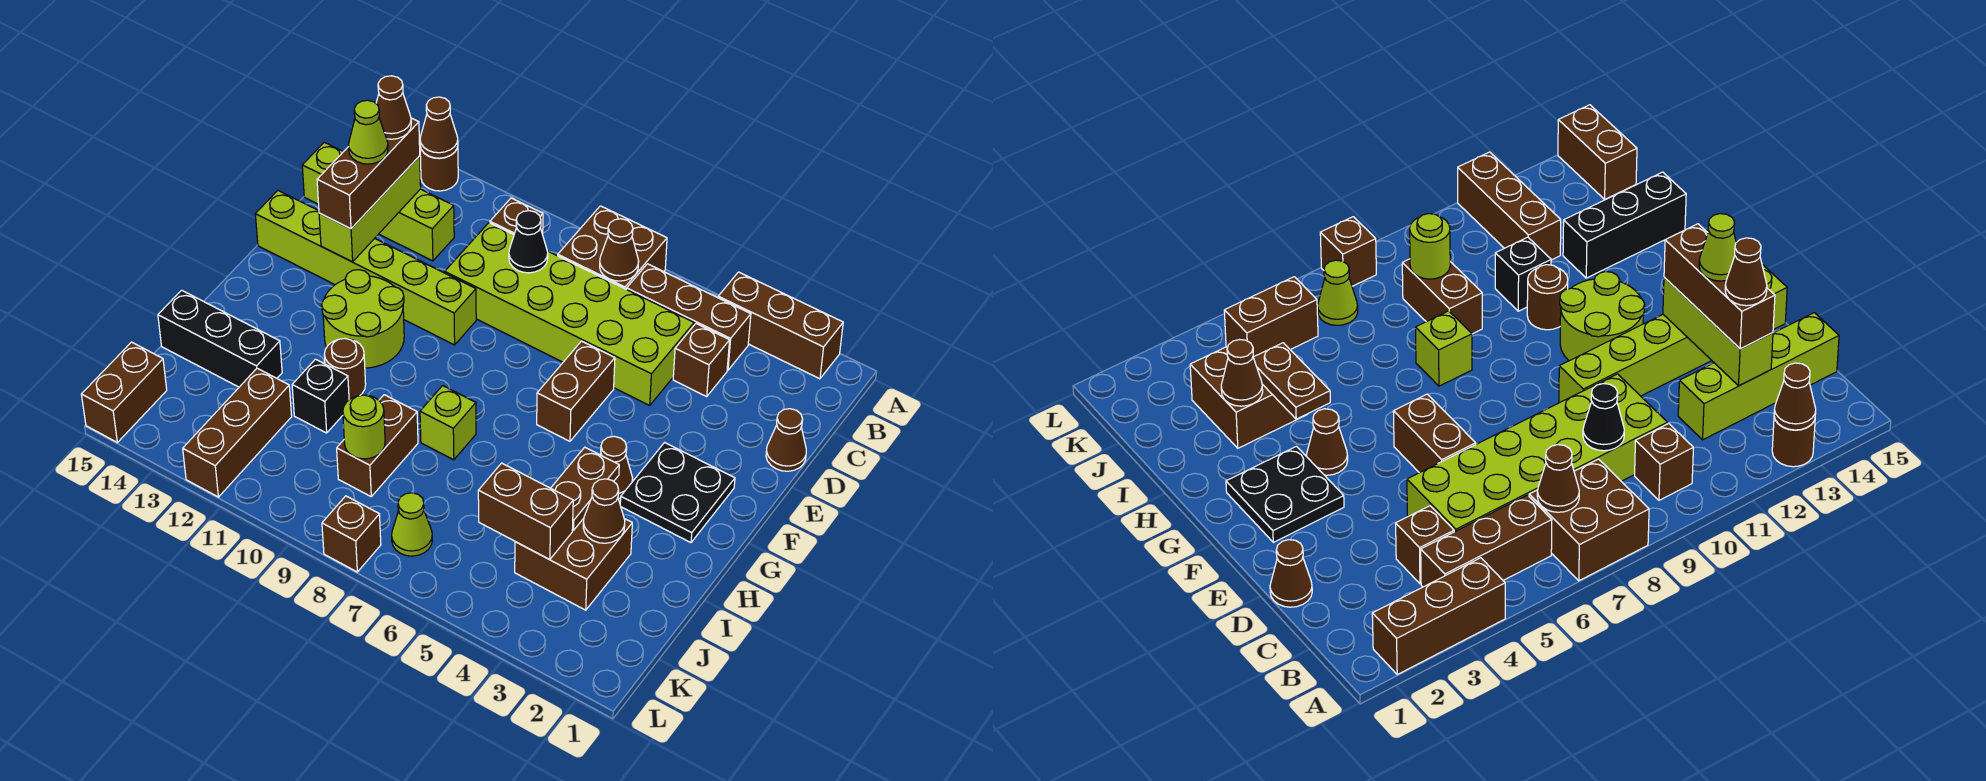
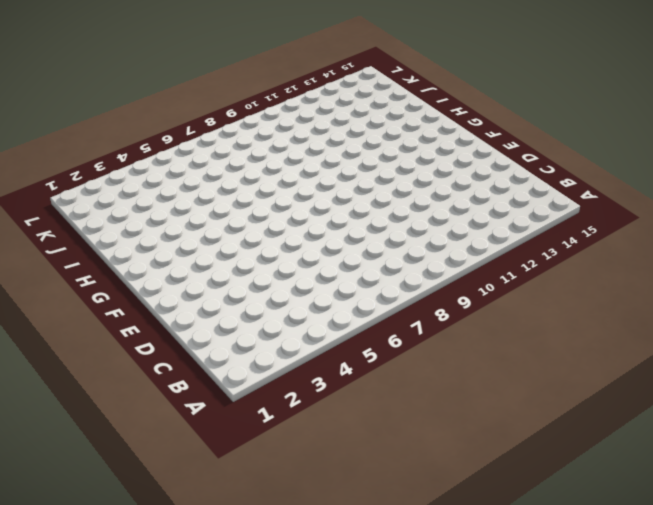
none -> brown brick A2:A4 level 1
none -> brown brick A7:B8 level 1
none -> brown round brick A13 level 1
none -> brown brick B4:B6 level 1

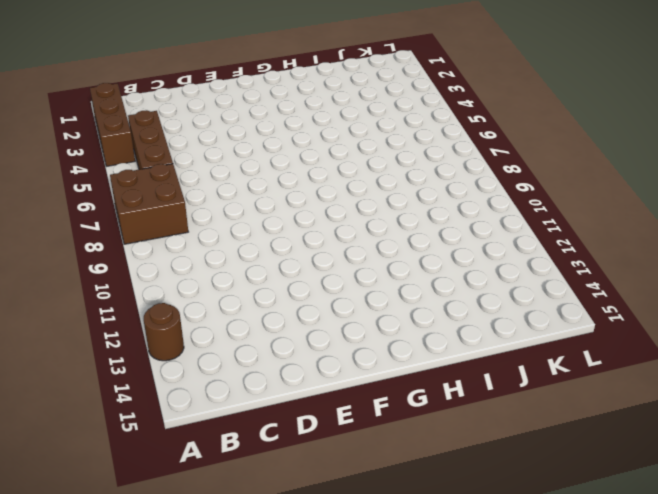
none -> brown brick B10 level 1
none -> brown brick C4 level 1
none -> lime brick C5:D10 level 1
none -> lime brick C12:C15 level 1

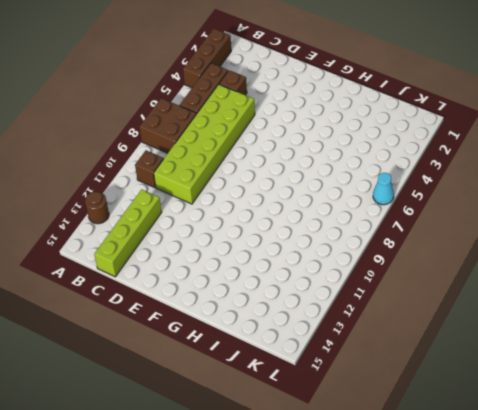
cyan cone L6 level 1 -> none
none -> brown cone D1 level 1
none -> brown brick E6:F6 level 1
none -> lime brick E10:E15 level 1
none -> black plate F2:G3 level 1

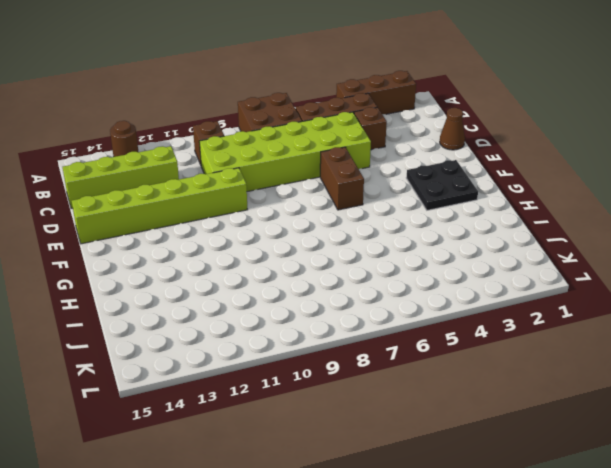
none -> lime round brick F11:G12 level 1
none -> brown cone G4 level 1
none -> lime brick H8 level 1
none -> brown round brick H11 level 1

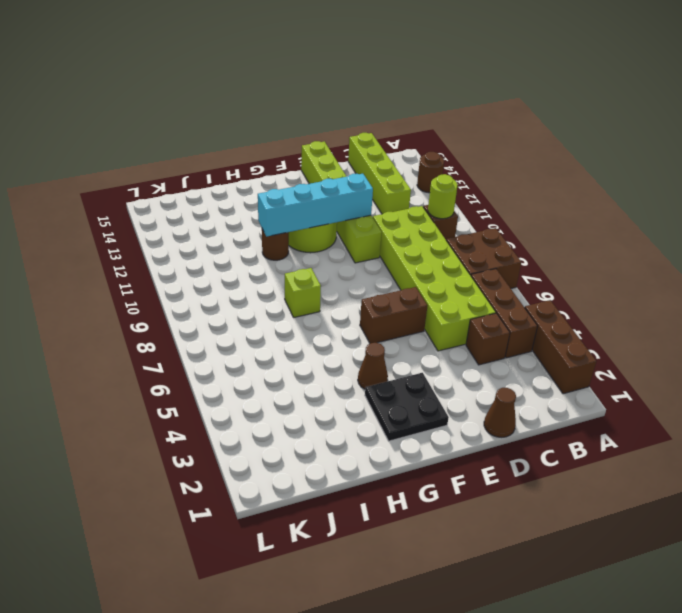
lime round brick B10 level 2 -> lime round brick J9 level 2
cyan brick E11:H11 level 2 -> none
none -> brown brick I3:J4 level 1
none -> brown brick I9:J9 level 1
none -> black brick I11 level 1
none -> black brick I13:I15 level 1

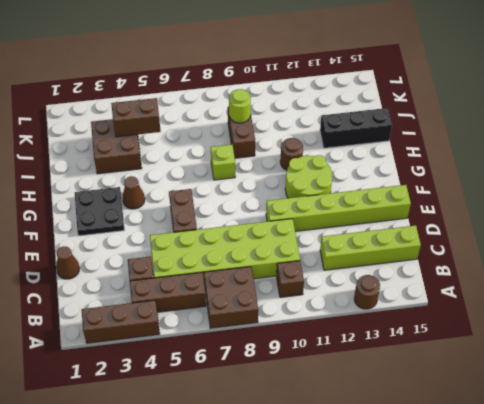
none -> black brick I11 level 1
none -> brown brick J12:L12 level 1
none -> lime cone K7 level 1
none -> brown brick K15:L15 level 1

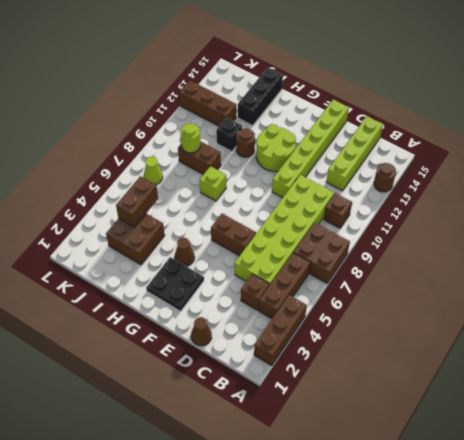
none -> brown brick K15:L15 level 1
none -> brown brick L8 level 1
none -> brown cone A13 level 2
none -> brown cone B7 level 2

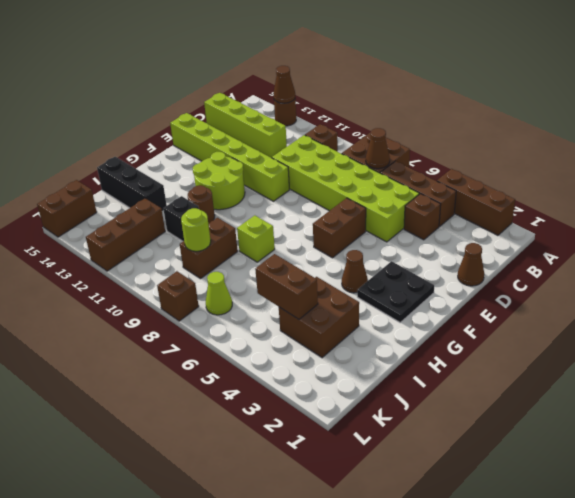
none -> black cone C9 level 2
none -> lime brick C13:E13 level 2
none -> brown plate H4:I4 level 2
none -> brown cone I3 level 2

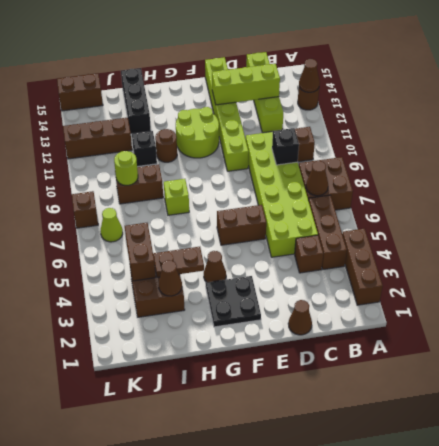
black brick C9 level 2 -> black cone C9 level 2
none -> brown brick C13:E13 level 3
none -> brown cone C13 level 4
none -> lime cone D13 level 4

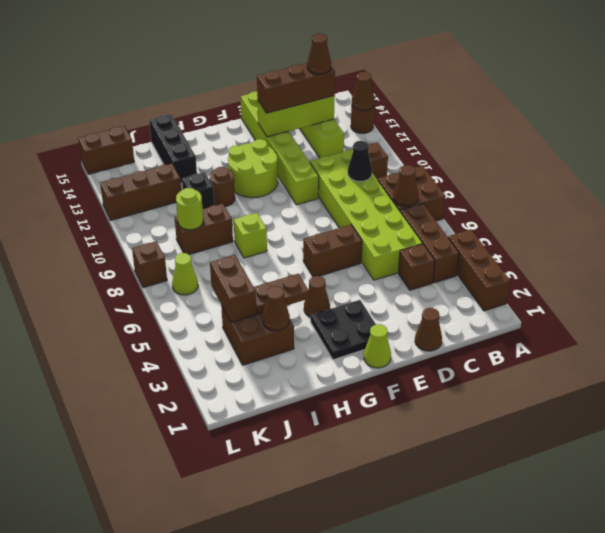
lime cone F1 level 1 -> lime cone D13 level 4

